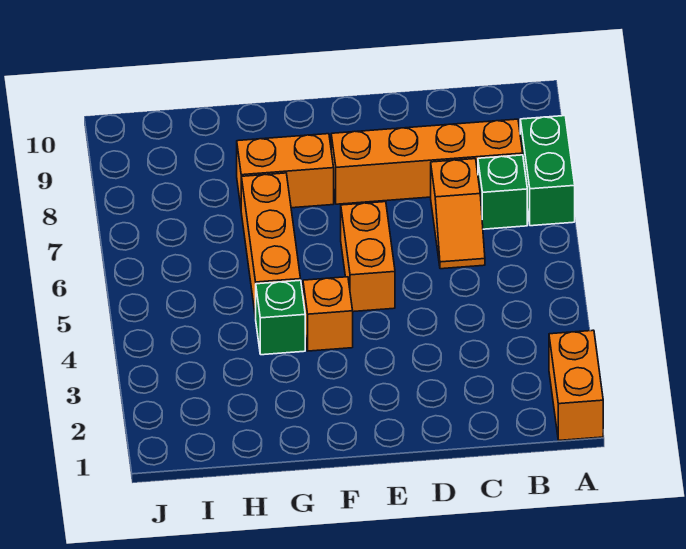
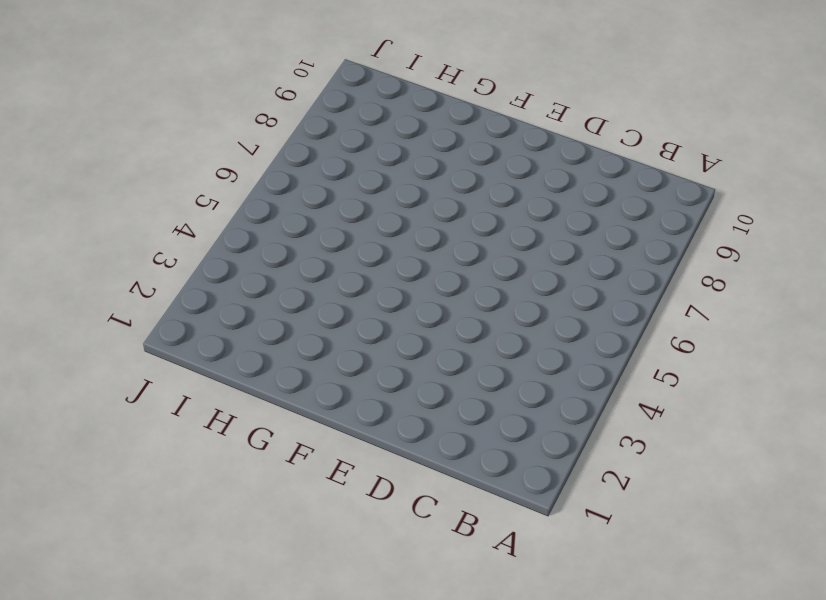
none -> orange brick A1:A2 level 1
none -> green brick A7:A8 level 1

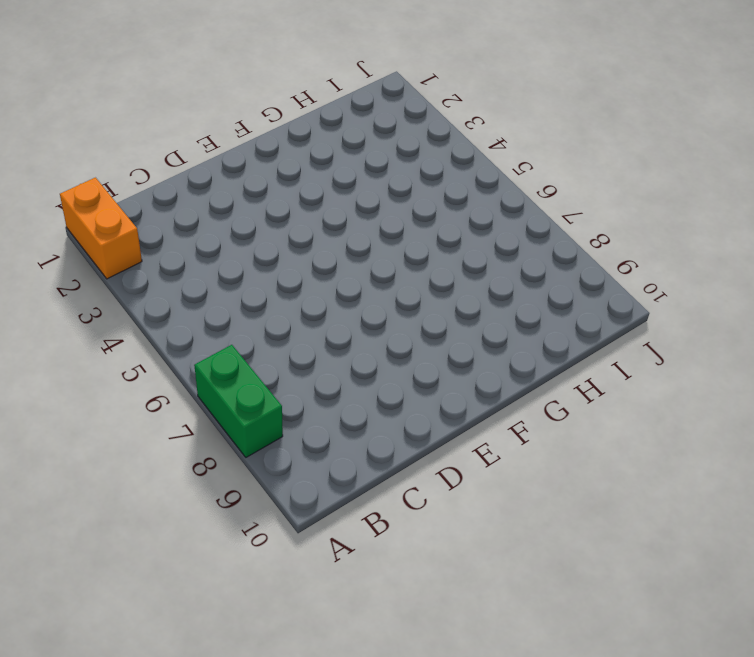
none -> green brick B7 level 1
none -> orange brick B8:E8 level 1

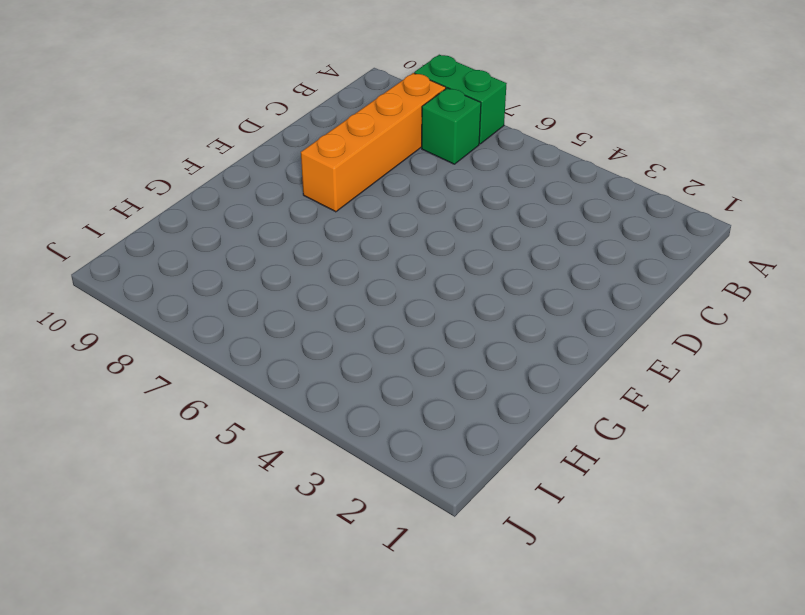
none -> orange brick A1:A2 level 1
none -> orange slope C6:C7 level 1 top 7

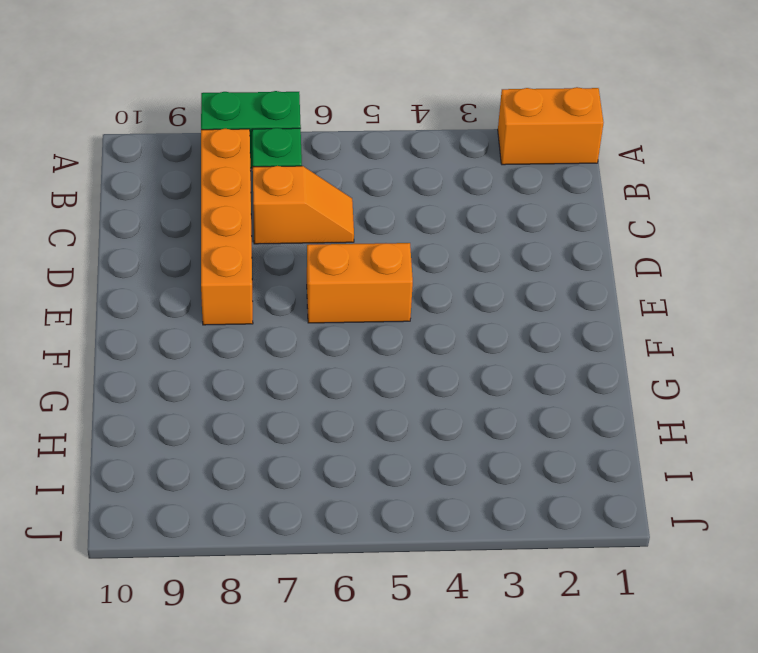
none -> orange brick F4 level 1
none -> orange brick F8:G8 level 1

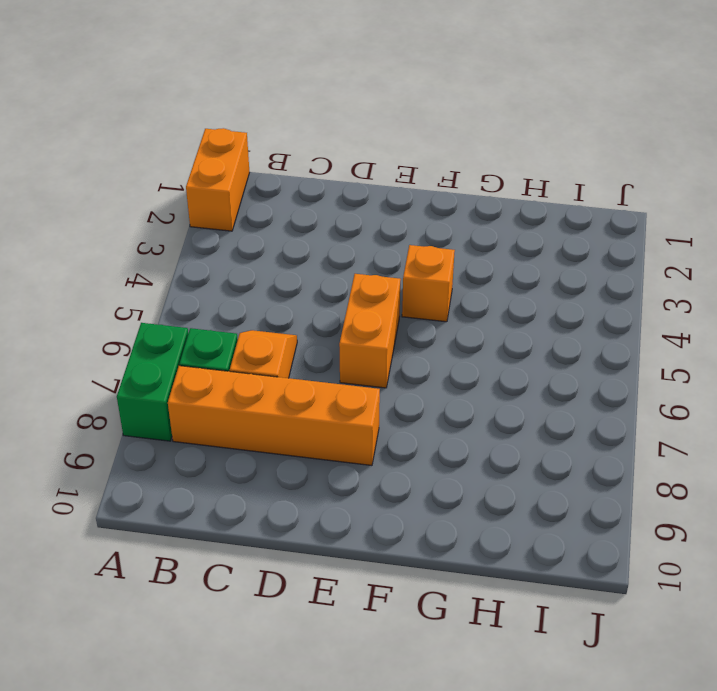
none -> orange brick F8:G8 level 1
none -> green brick G4 level 1

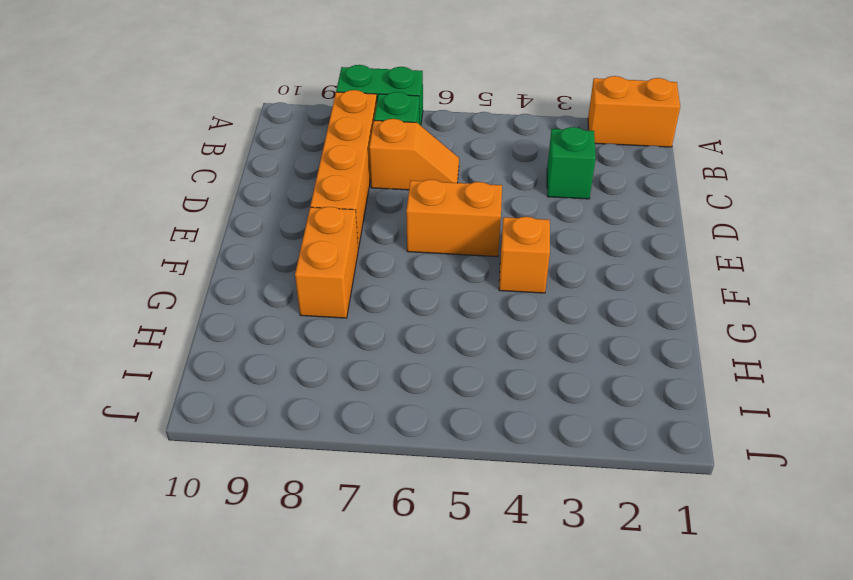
green brick C3 level 1 -> green brick G4 level 1
none -> orange brick G5:G7 level 1

